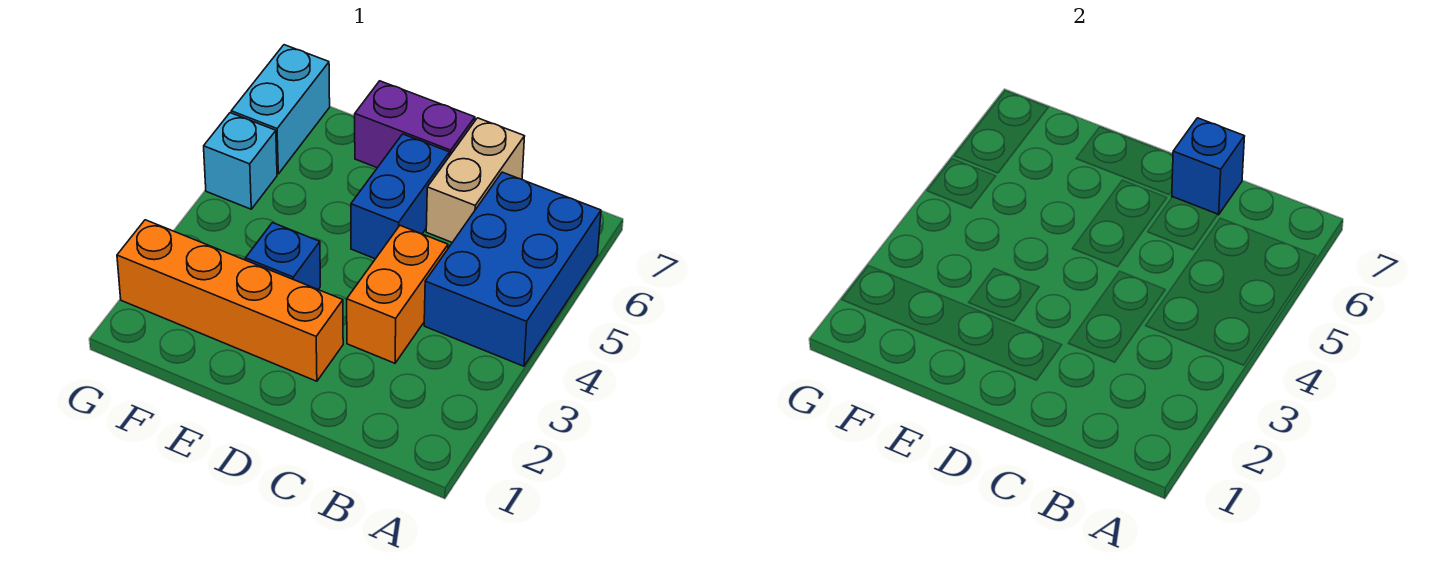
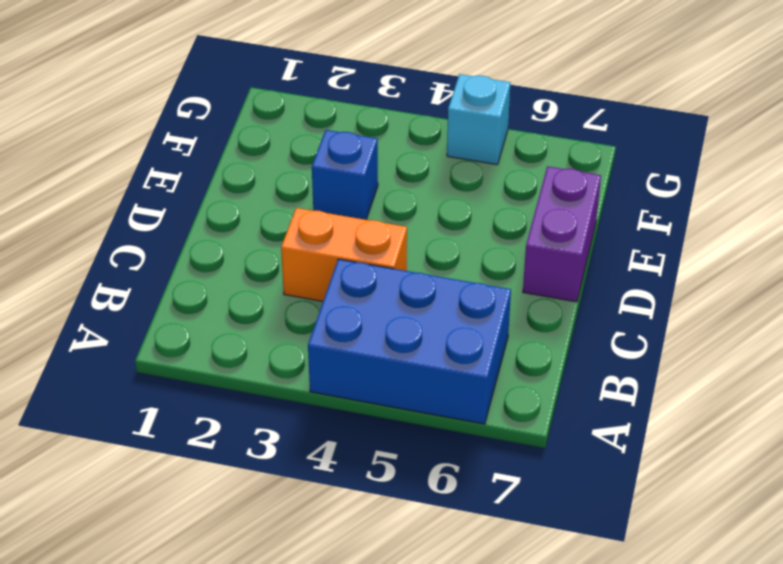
none -> tan brick C6:C7 level 1
none -> orange brick D2:G2 level 1

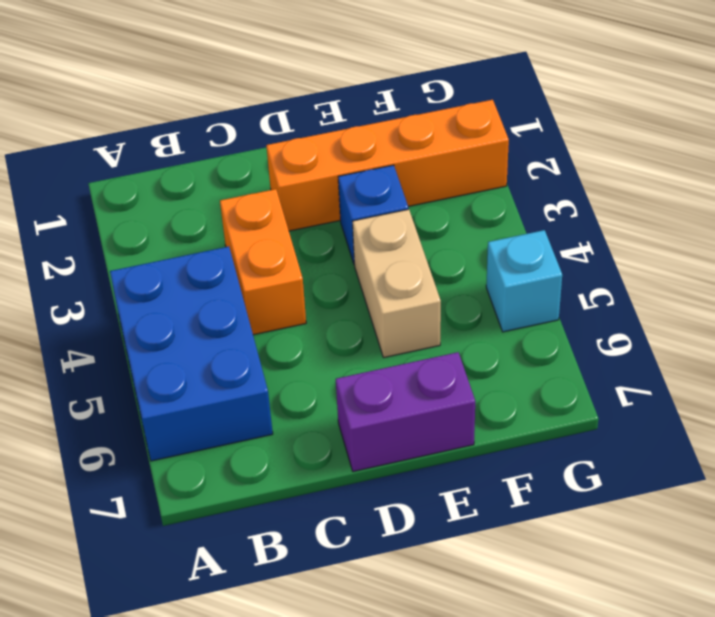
tan brick E4:E5 level 1 -> tan brick C6:C7 level 1
none -> blue brick D5:D6 level 1
none -> cyan brick G6:G7 level 1

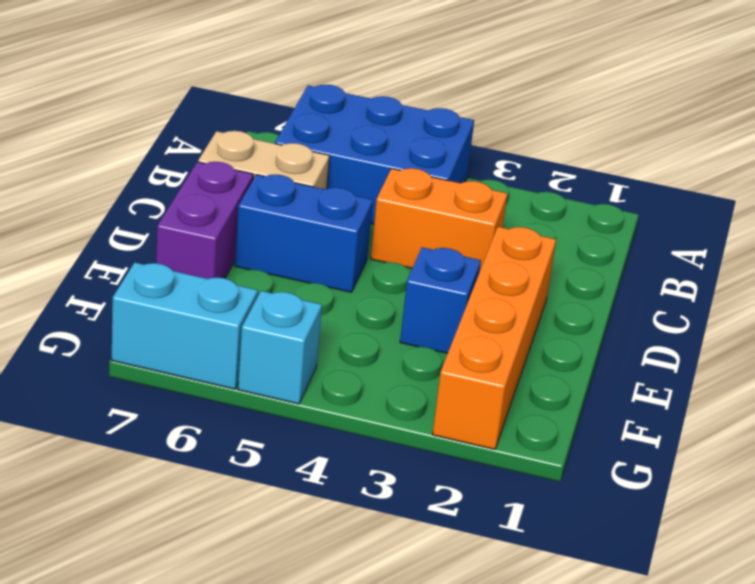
none -> blue brick C7 level 2

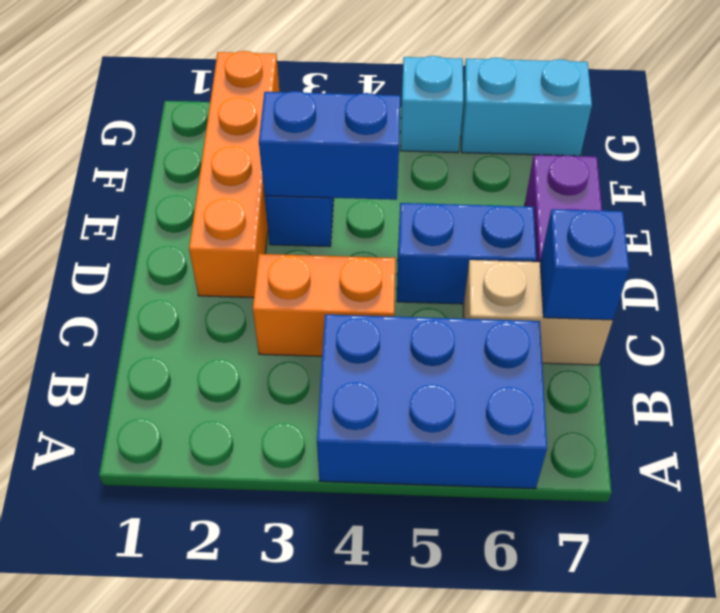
blue brick E3:E4 level 2 -> none

